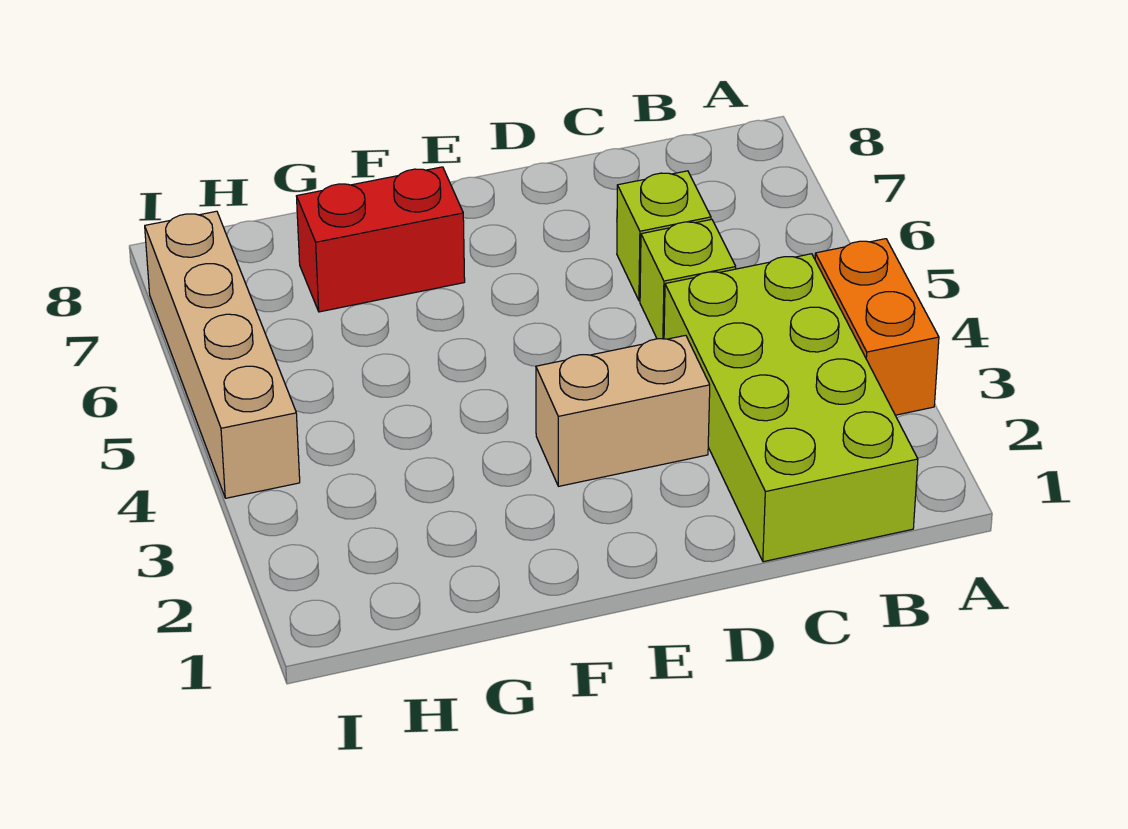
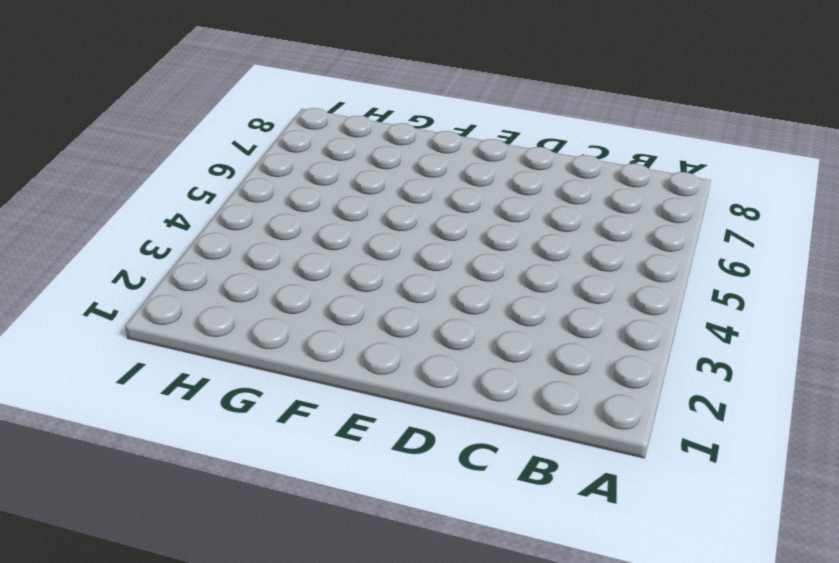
none -> orange brick A3:A4 level 1
none -> lime brick B1:C4 level 1

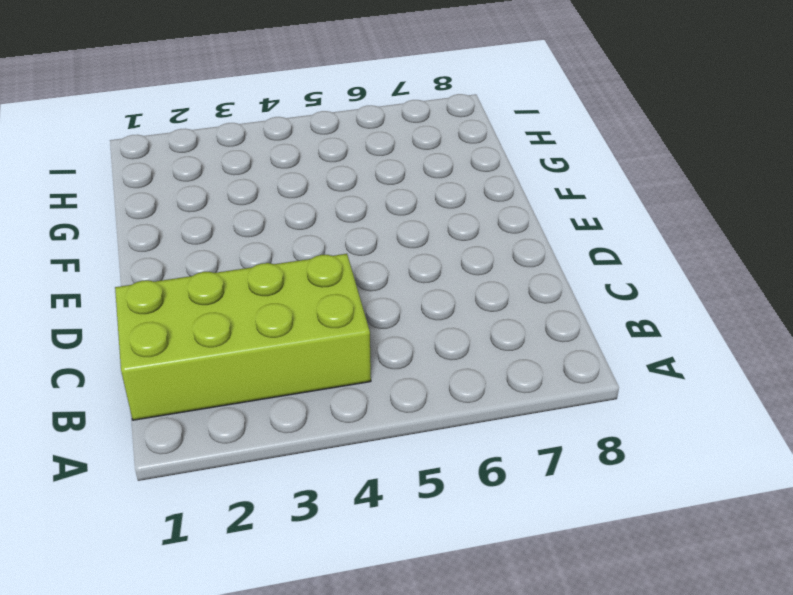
none -> orange brick A3:A4 level 1
none -> lime brick C5 level 1

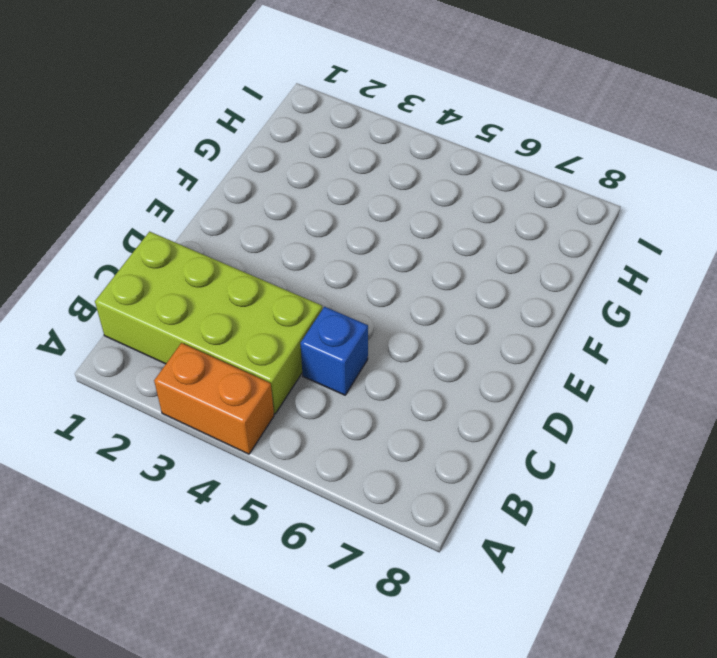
blue brick C5 level 1 -> lime brick C5 level 1
none -> lime brick C6 level 1
none -> tan brick D3:E3 level 1

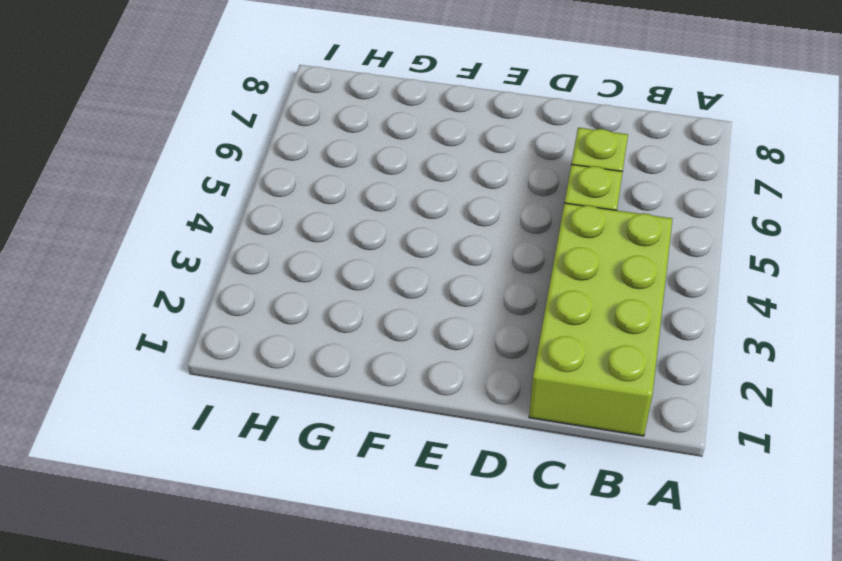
none -> orange brick A3:A4 level 1
none -> tan brick D3:E3 level 1

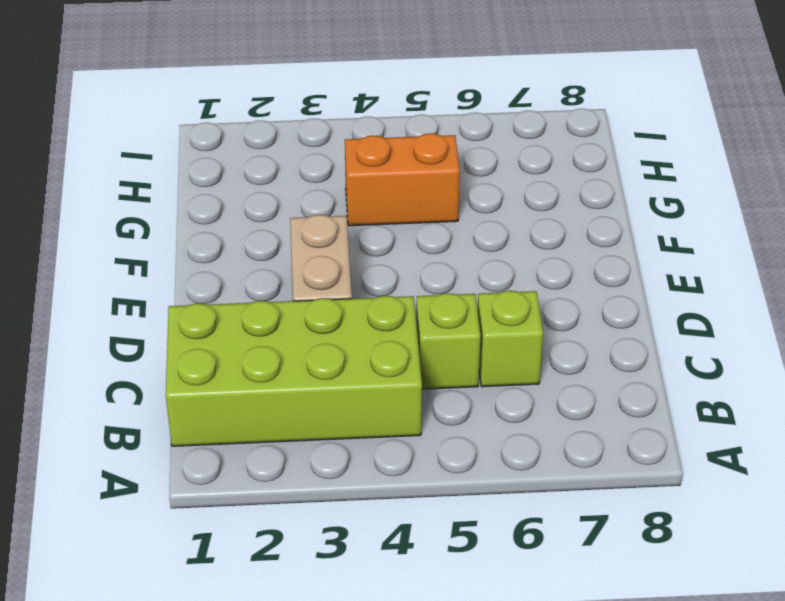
orange brick G4:G5 level 1 -> orange brick A3:A4 level 1
none -> red brick F7:G7 level 1
none -> tan brick I4:I7 level 1

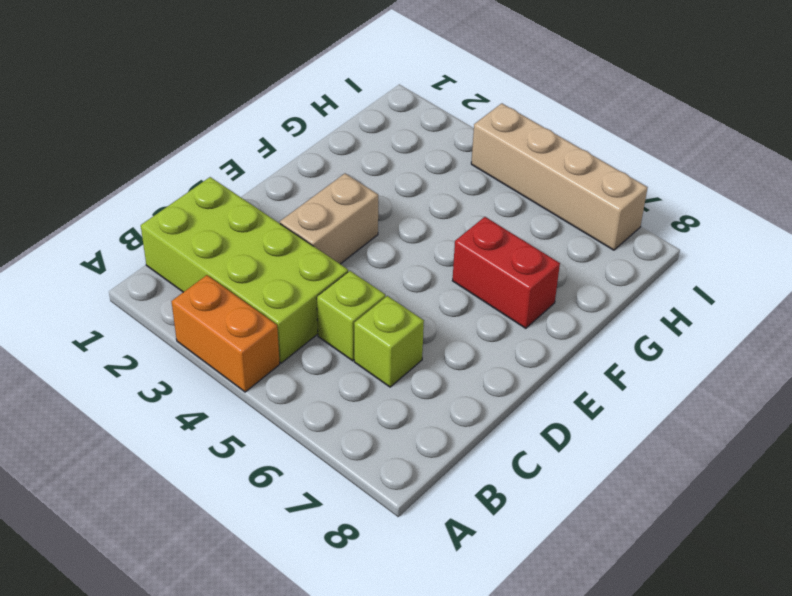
red brick F6:F7 level 1 -> red brick F7:G7 level 1

